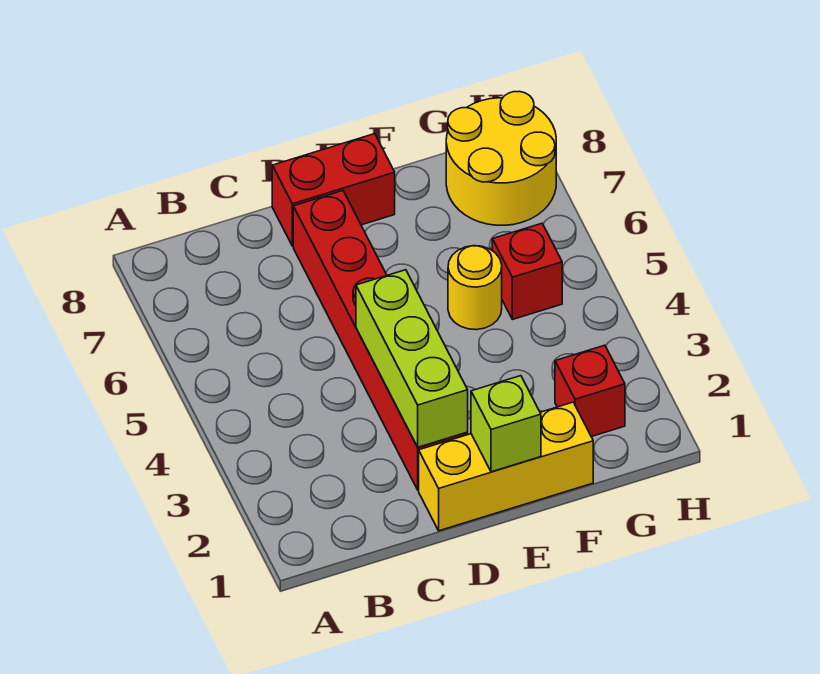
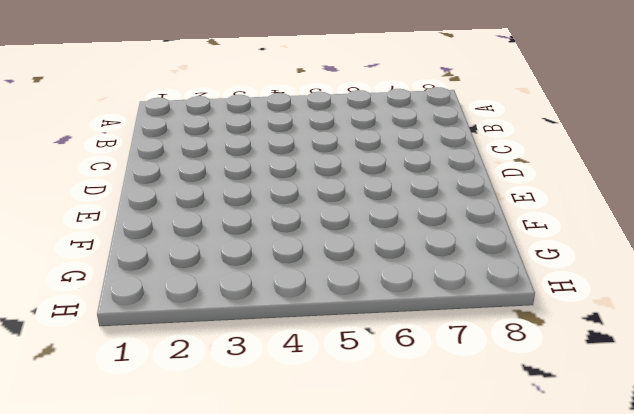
none -> yellow brick D1:F1 level 1
none -> red brick D2:D7 level 1

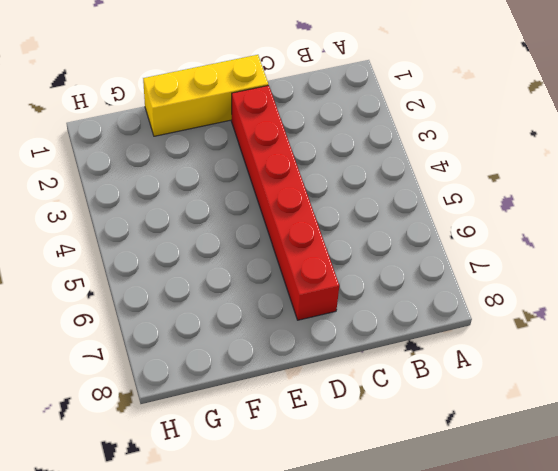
none -> red brick D8:E8 level 1
none -> yellow round brick F5 level 1

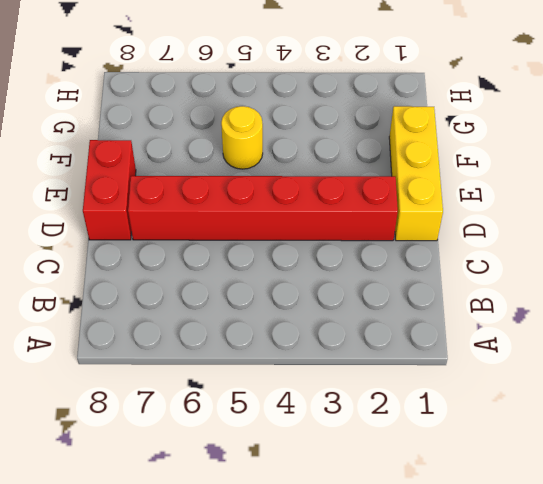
none -> red brick G2 level 1
none -> red brick G5 level 1

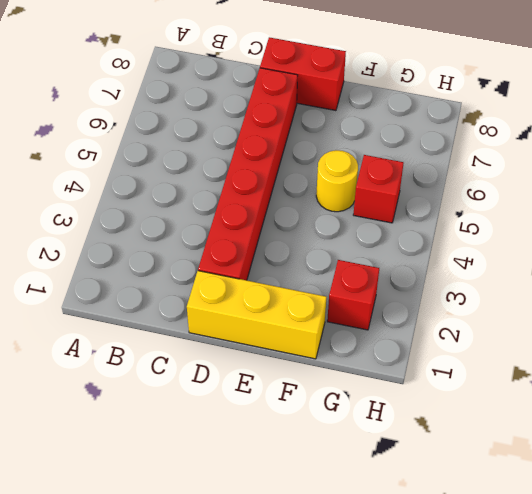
none -> yellow round brick G7:H8 level 1
none -> lime brick D2:D4 level 2

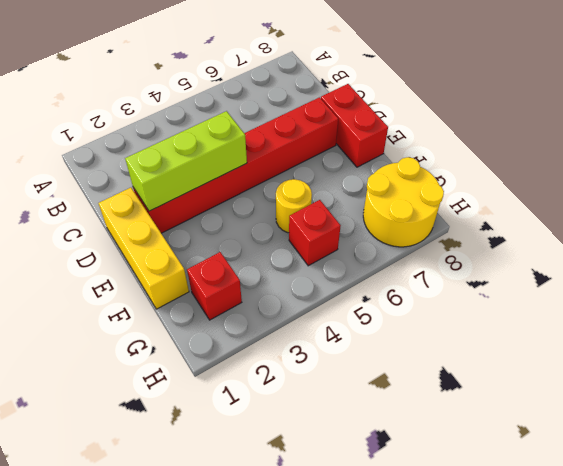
none -> lime brick E1 level 2

